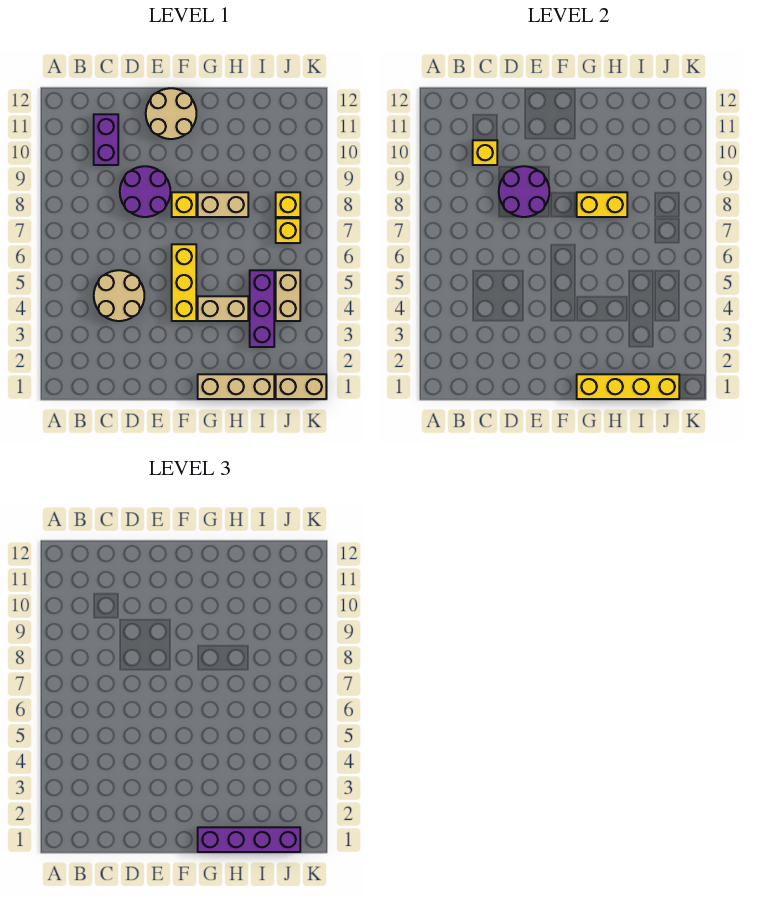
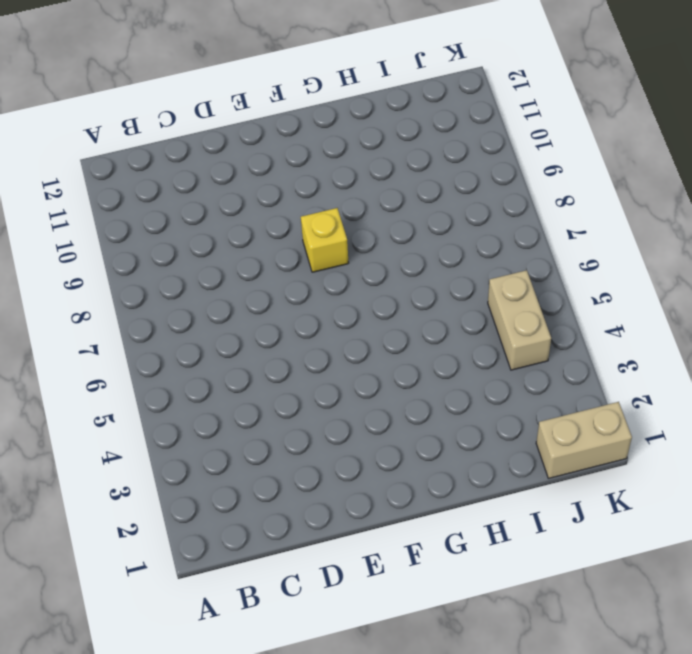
none -> tan round brick C4:D5 level 1
none -> purple brick C10:C11 level 1
none -> purple round brick D8:E9 level 1

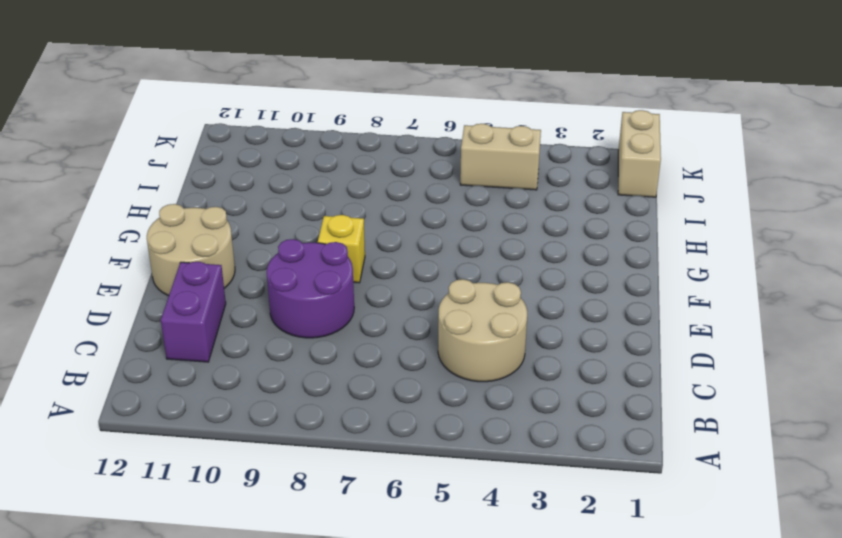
purple brick C11:D11 level 1 -> purple brick C10:C11 level 1
none -> yellow brick F4:F6 level 1
none -> tan brick G1:I1 level 1
none -> tan brick G4:H4 level 1

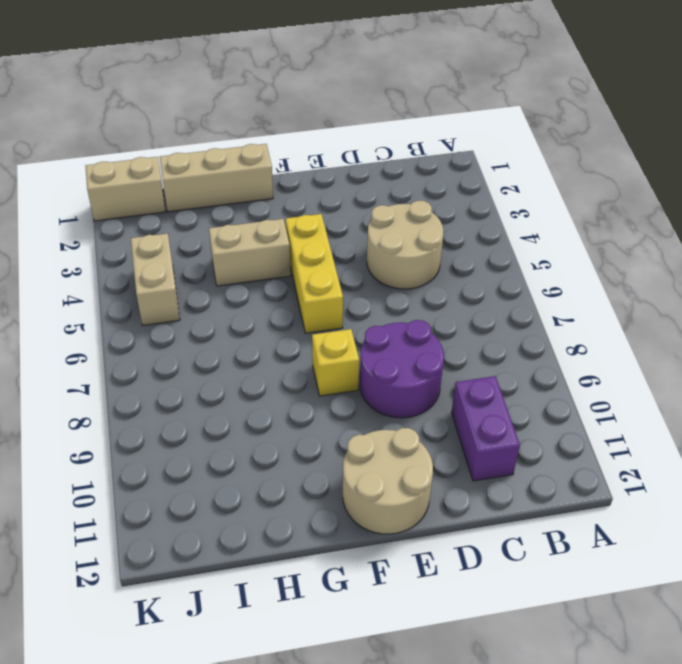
none -> tan brick G8:H8 level 1
none -> purple brick I3:I5 level 1
none -> yellow brick J7 level 1

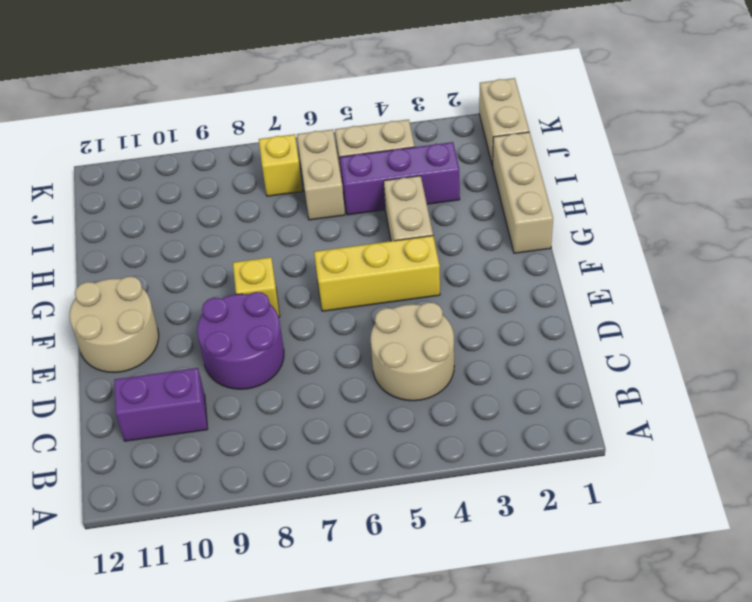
tan brick I6:J6 level 1 -> tan brick G8:H8 level 1
none -> yellow brick J8 level 1
none -> yellow brick C10 level 2
none -> purple round brick D8:E9 level 2

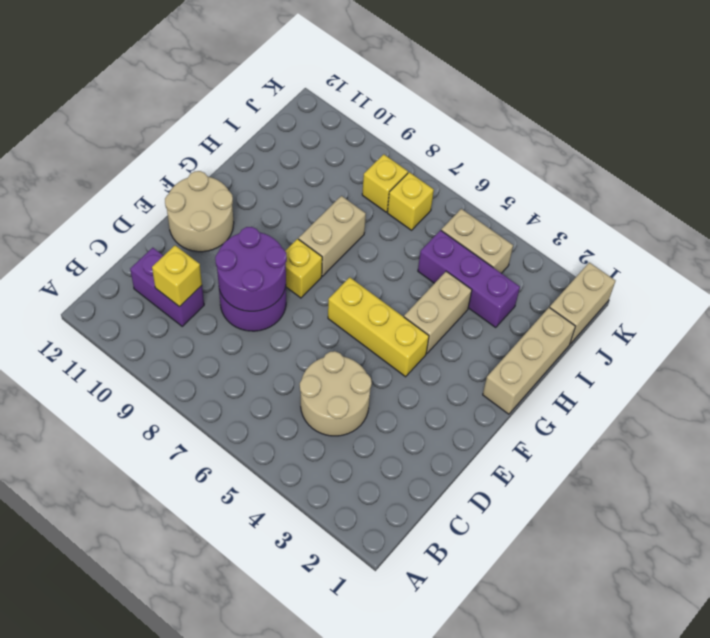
none -> yellow brick G1:J1 level 2
none -> yellow brick G8:H8 level 2
none -> purple brick G1:J1 level 3

